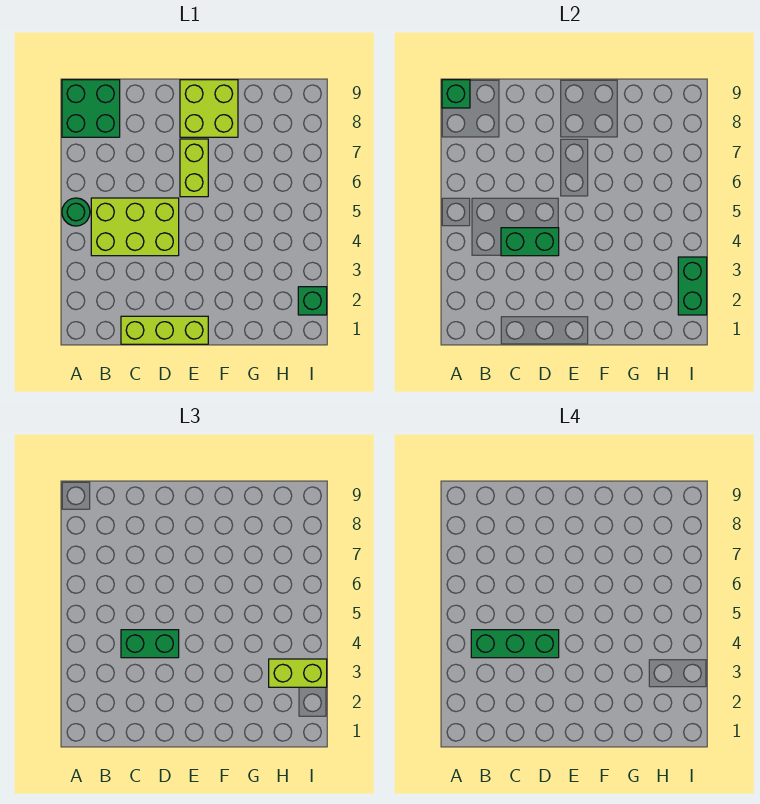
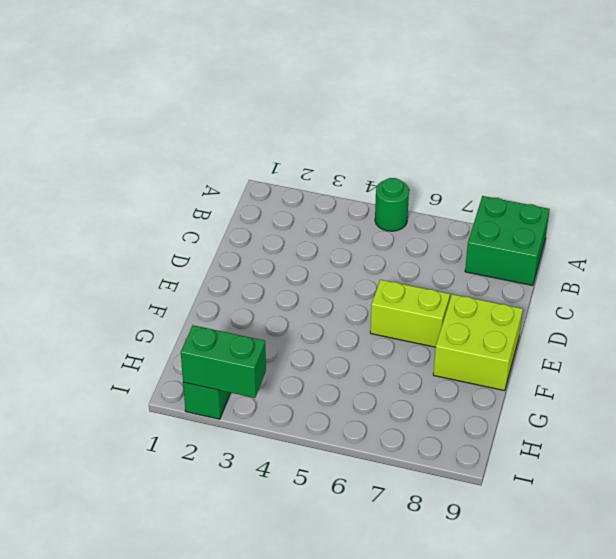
none -> lime brick B4:D5 level 1
none -> lime brick C1:E1 level 1
none -> green brick A9 level 2

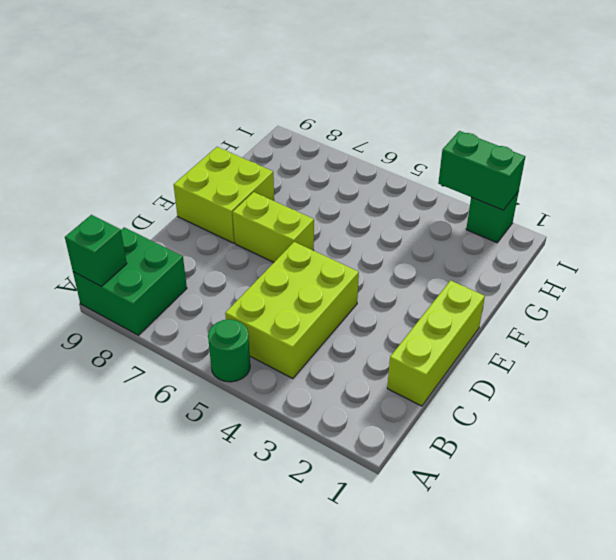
none -> green brick C4:D4 level 2
none -> green brick C4:D4 level 3
none -> lime brick H3:I3 level 3

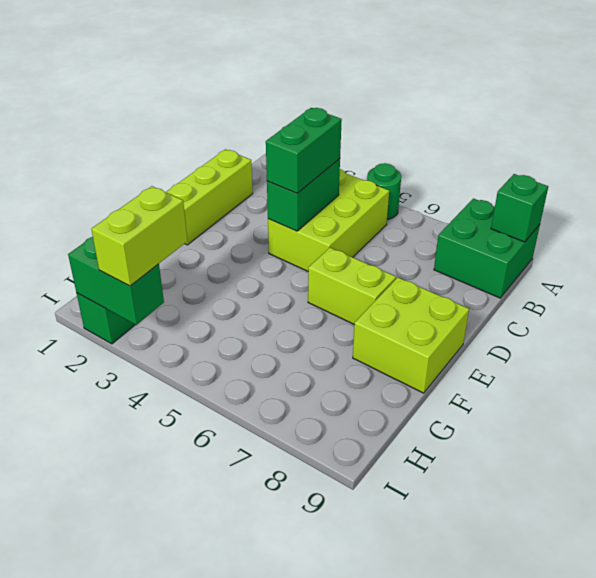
none -> green brick B4:D4 level 4

